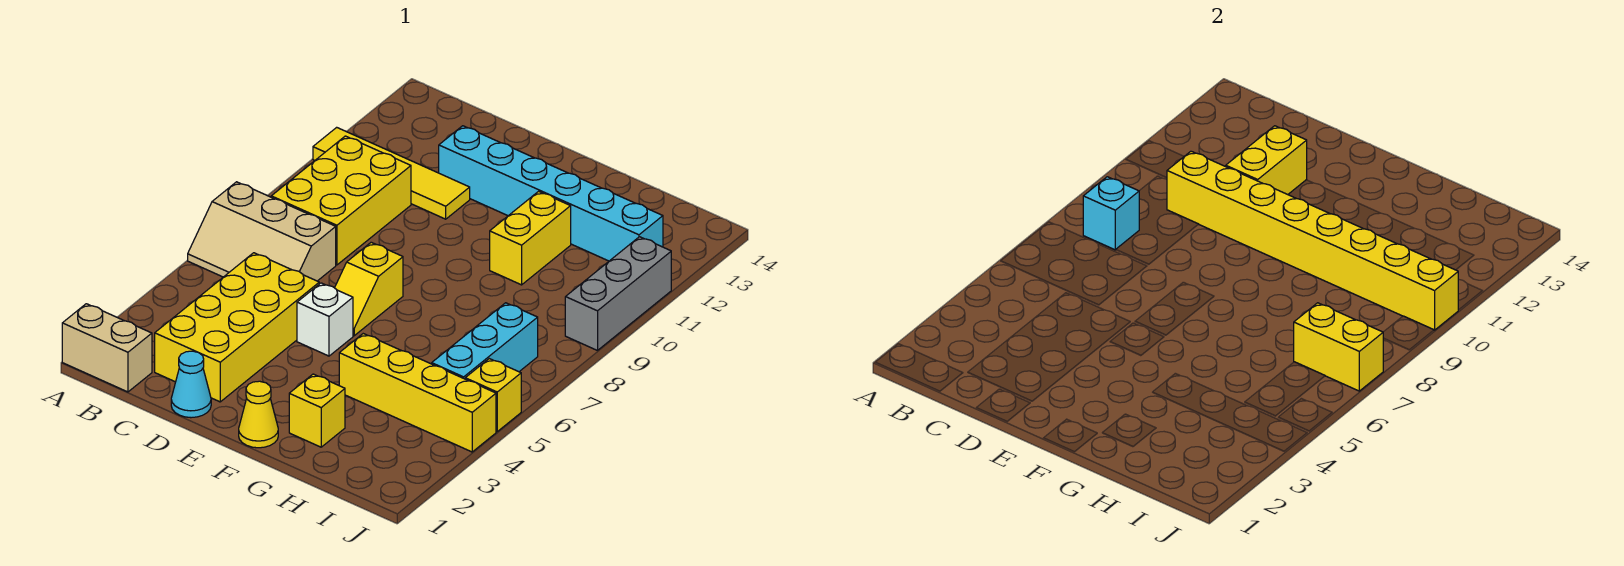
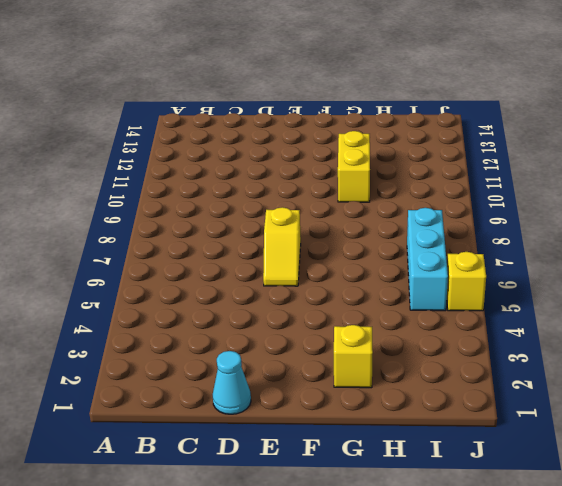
none -> tan brick A1:B1 level 1
none -> tan slope A6:C7 level 1 top 7
none -> yellow tile A11:D11 level 1

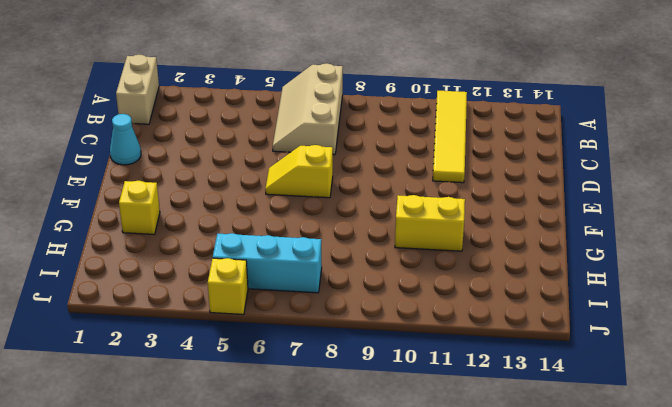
none -> yellow brick B8:C10 level 1
none -> yellow brick C2:D5 level 1
none -> cyan brick D12:I12 level 1

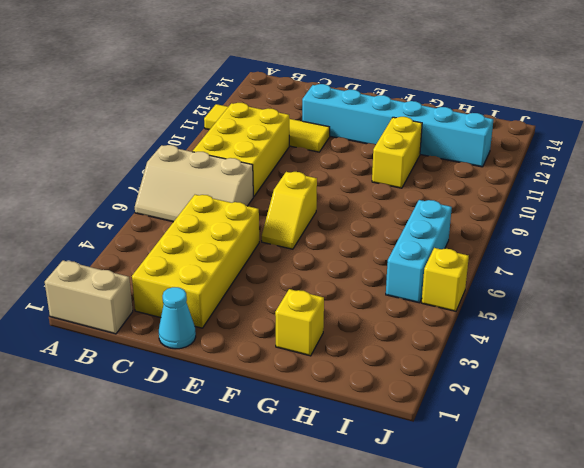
none -> white brick E5 level 1
none -> yellow cone F1 level 1
none -> yellow brick G4:J4 level 1

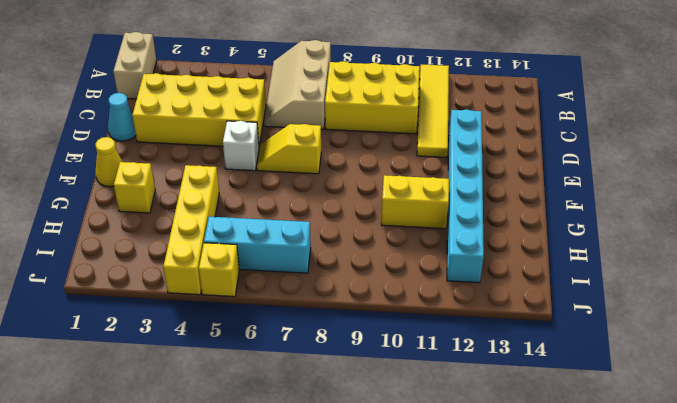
none -> grey brick J9:J11 level 1
none -> cyan brick B8 level 2
none -> yellow brick C10:J10 level 2

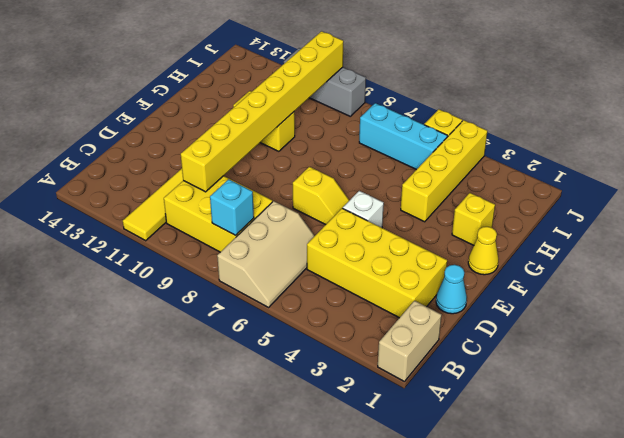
none -> cyan brick D12:I12 level 1
none -> yellow brick D11:D12 level 2
none -> yellow brick I7:J7 level 2

